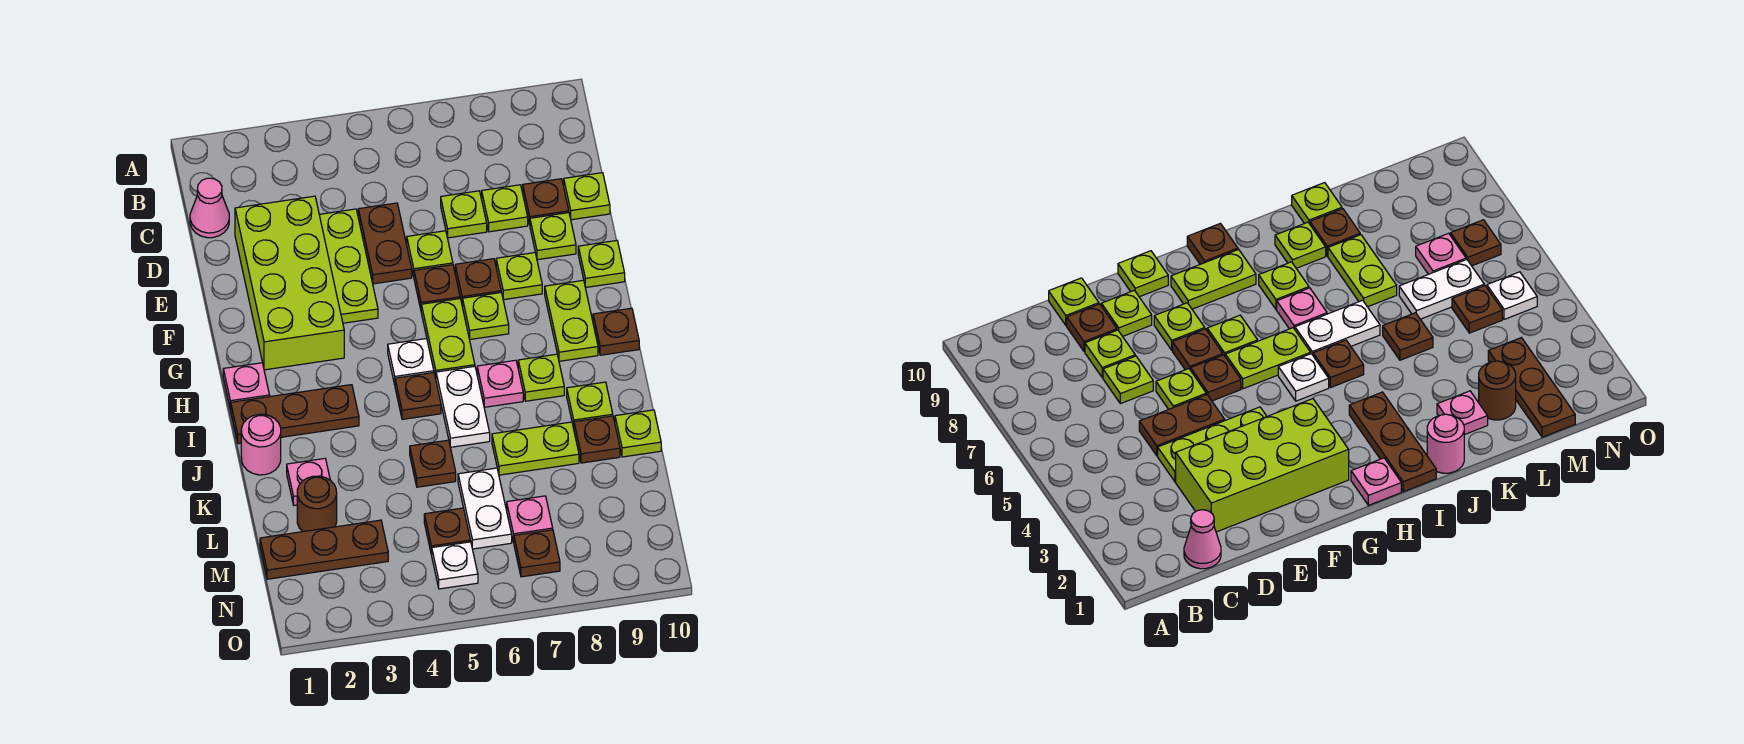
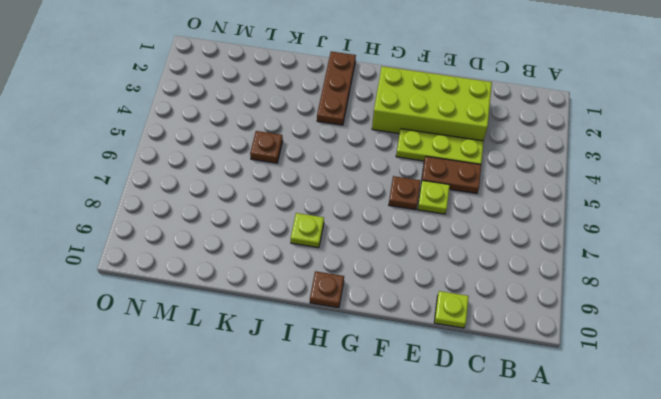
none -> pink cone C1 level 1
none -> lime plate D7 level 1
none -> lime plate D8 level 1
none -> brown plate D9 level 1

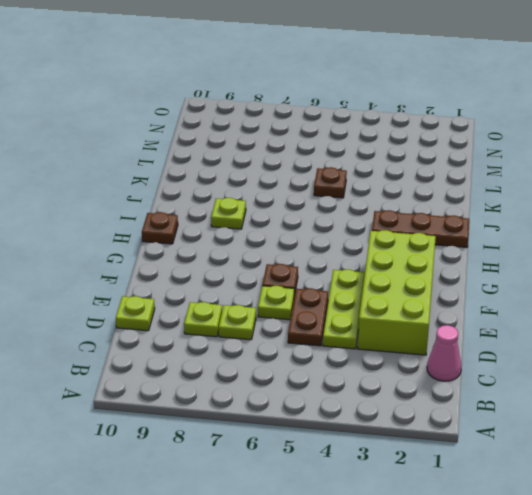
none -> brown plate D9 level 1
none -> lime plate E9 level 1
none -> brown plate F7 level 1
none -> lime plate F8 level 1

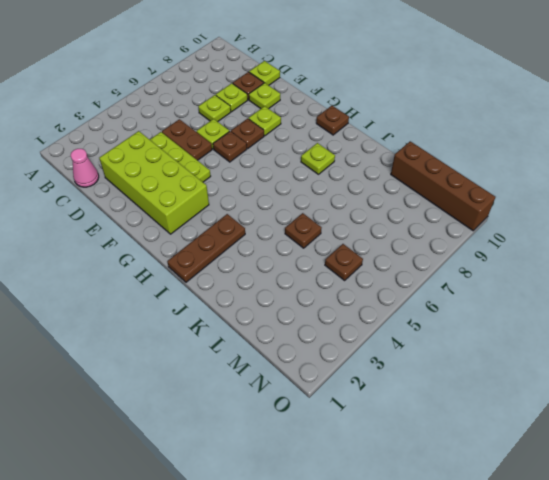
brown brick L10:O10 level 1 -> none
none -> lime plate F10 level 1
none -> lime plate G6:H6 level 1
none -> lime plate G7 level 1
none -> lime plate G9:H9 level 1

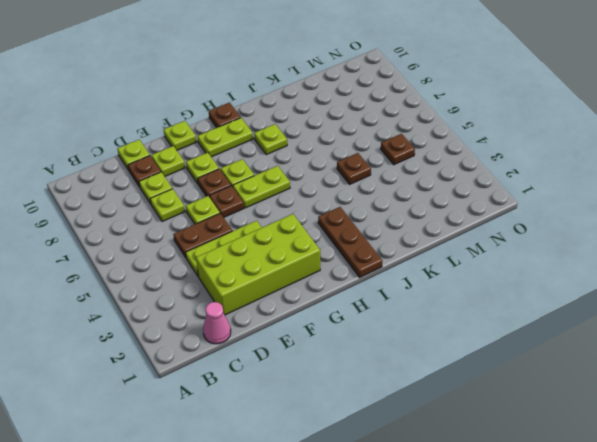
none -> pink plate H1 level 1
none -> white plate H5 level 1
none -> brown plate I5 level 1
none -> white plate I6:J6 level 1

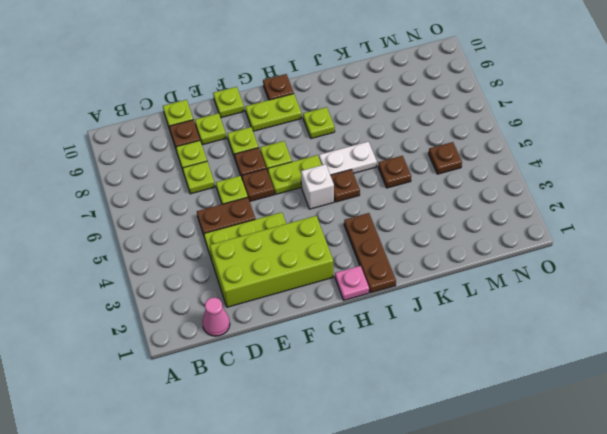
white brick H5 level 1 -> white plate H5 level 1
none -> pink plate I7 level 1
none -> pink round brick J1 level 1
none -> lime plate J9 level 1
none -> pink plate K2 level 1

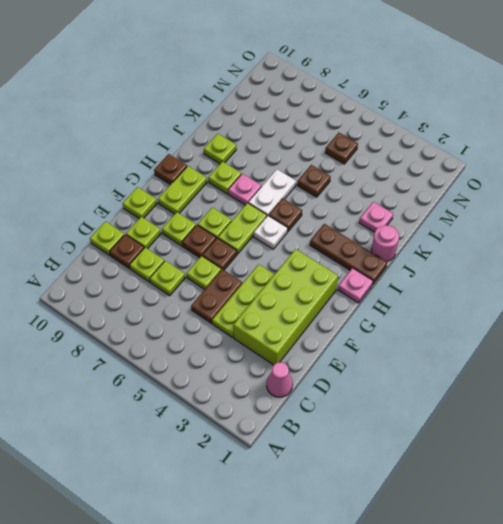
none -> lime plate K7:K8 level 1
none -> brown plate K9 level 1
none -> lime plate K10 level 1
none -> brown round brick L2 level 1

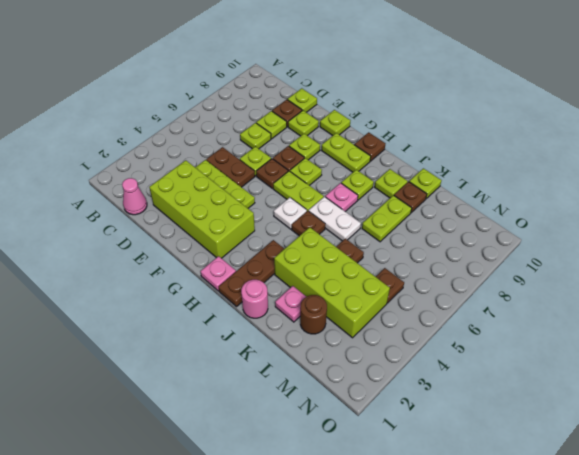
lime brick J3:M4 level 1 -> brown plate M1:M3 level 1
none -> white plate L6:M6 level 1
none -> pink plate M7 level 1
none -> white plate N5 level 1
none -> brown plate N7 level 1

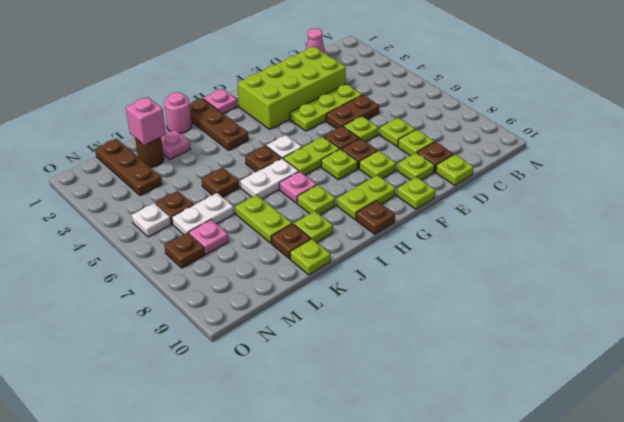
pink brick L2 level 2 -> none

